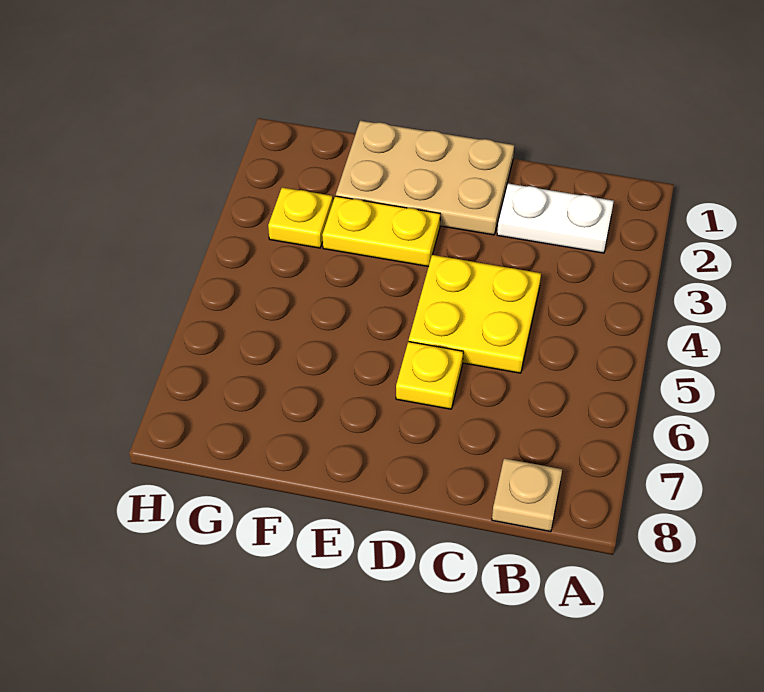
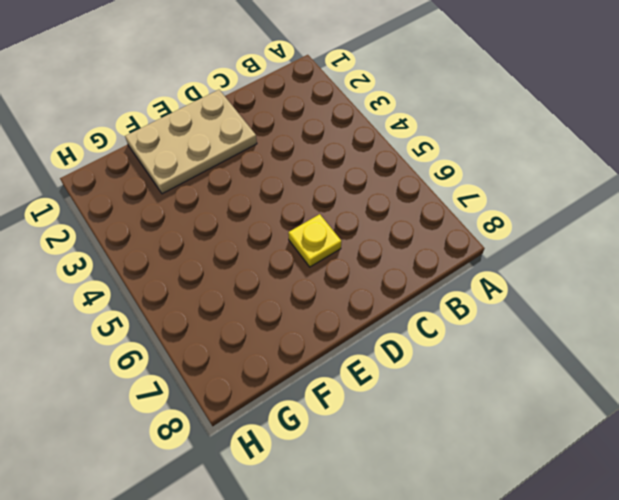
none -> white plate B2:C2 level 1
none -> tan plate B8 level 1

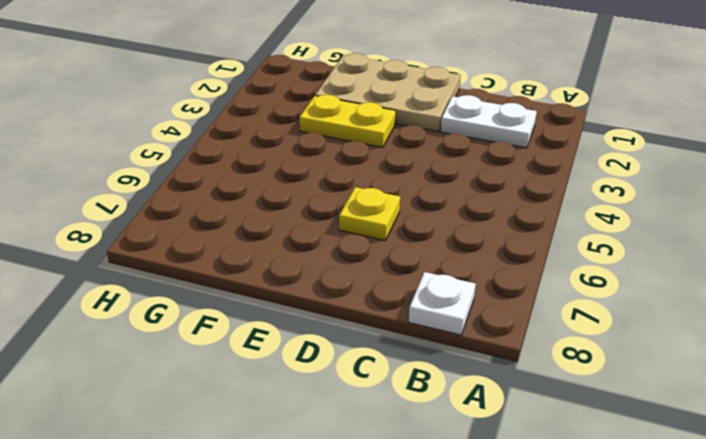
white plate B8 level 1 -> tan plate B8 level 1
none -> yellow plate C4:D5 level 1
none -> yellow plate G3 level 1

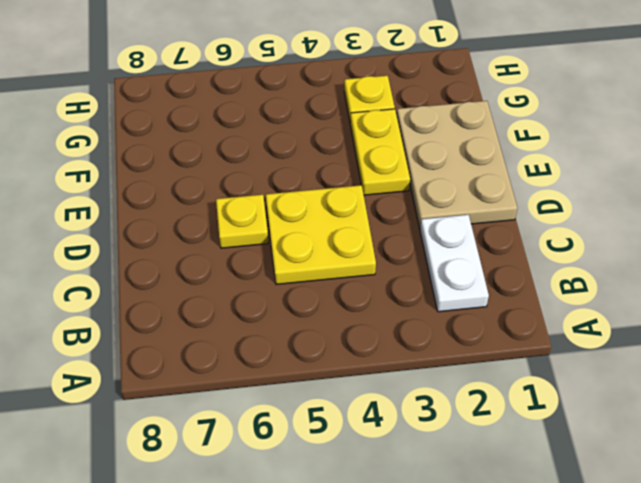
none -> tan plate B8 level 1

